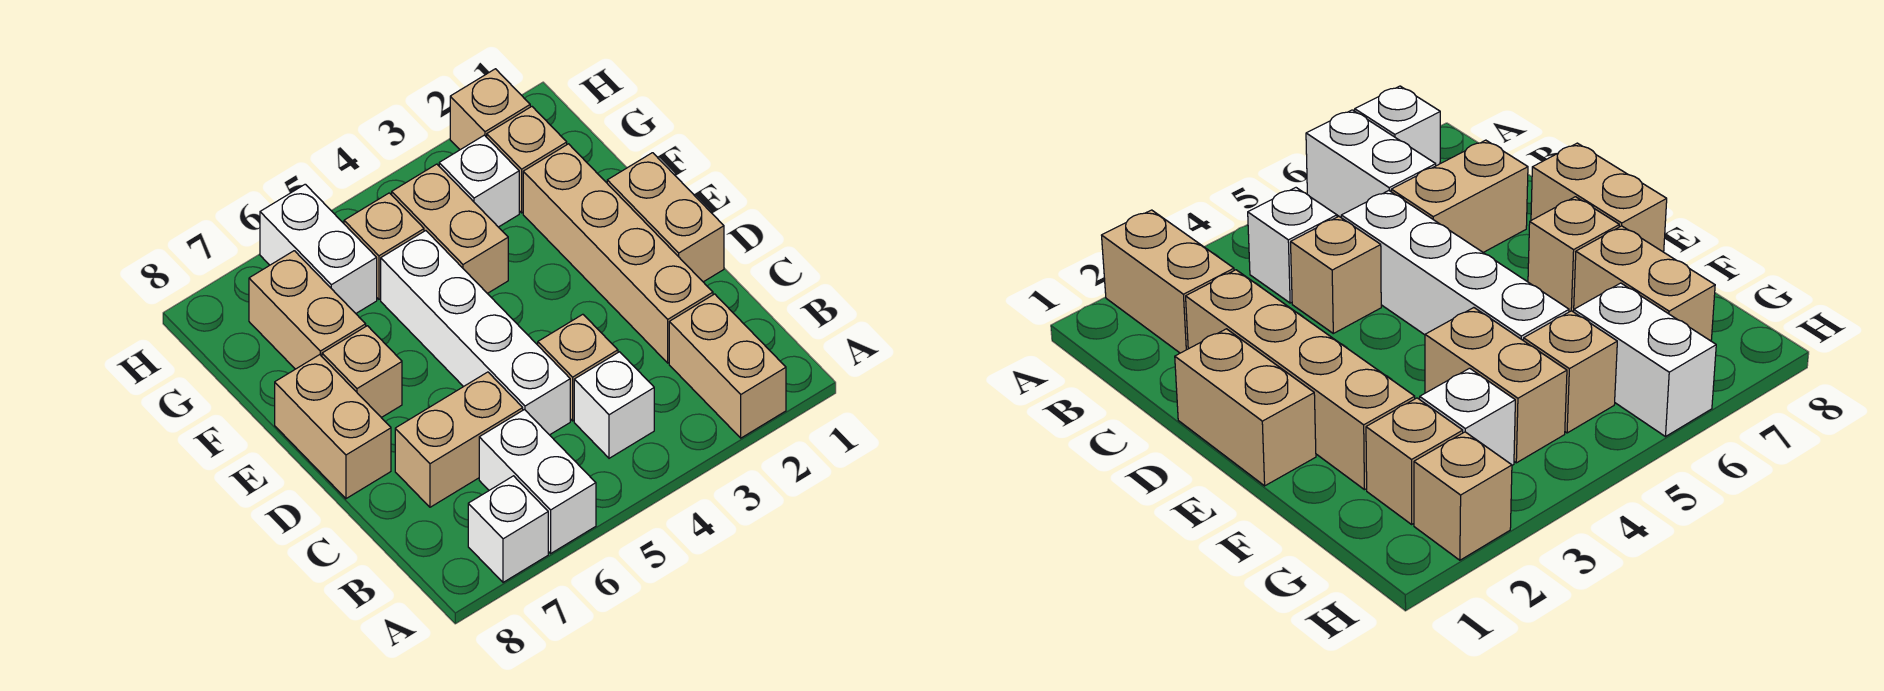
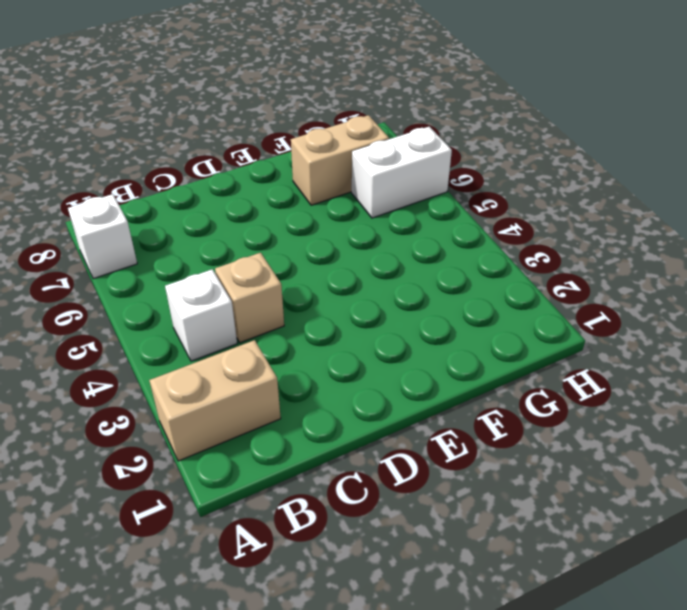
none -> white brick A6:B6 level 1
none -> tan brick C2:F2 level 1
none -> white brick C5:F5 level 1

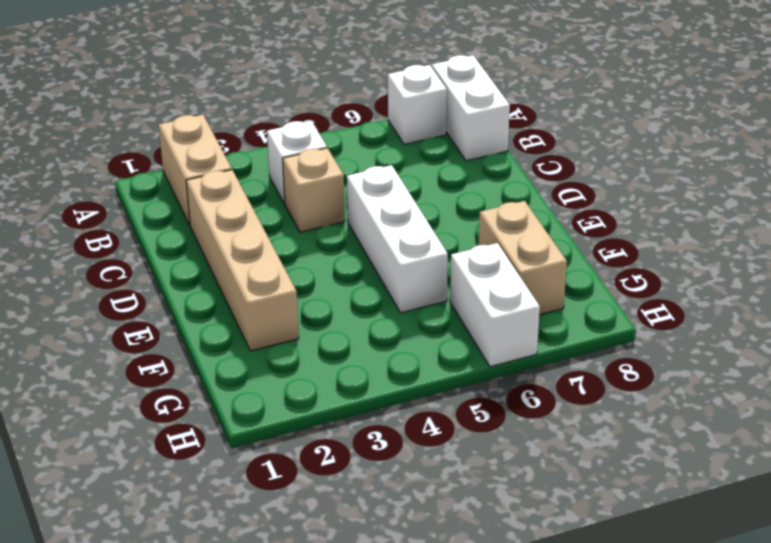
white brick A8:B8 level 1 -> white brick A6:B6 level 1
white brick D5:F5 level 1 -> white brick C5:F5 level 1
none -> tan brick C6:C7 level 1
none -> tan brick D1:E1 level 1
none -> tan brick D8:E8 level 1

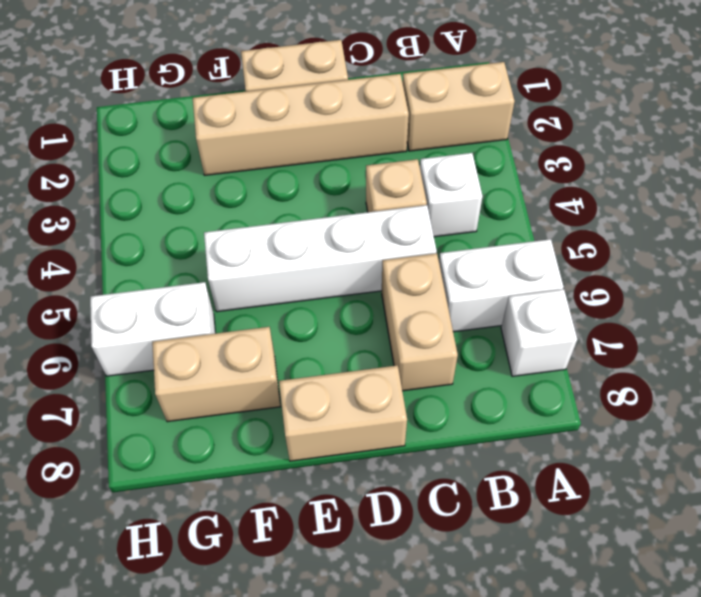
none -> tan brick E7 level 1
none -> tan brick F4:G4 level 1
none -> tan brick G2 level 1

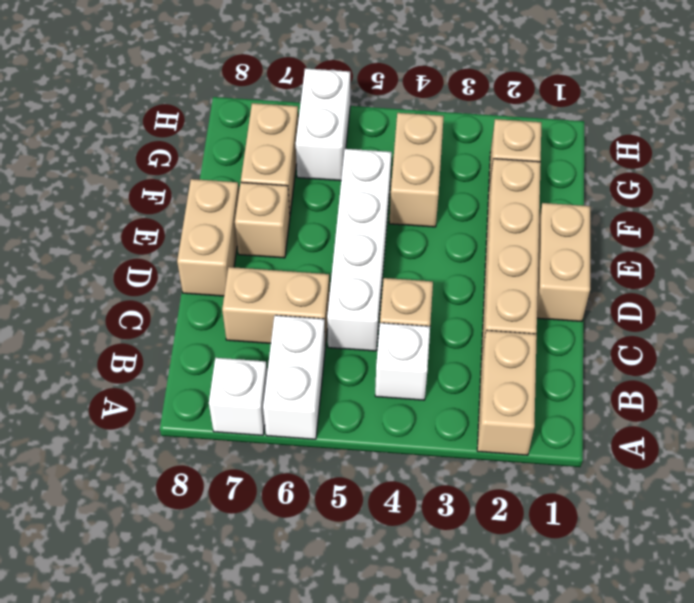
none -> white brick G3 level 1
none -> tan brick G5 level 1
none -> tan brick H2 level 1

